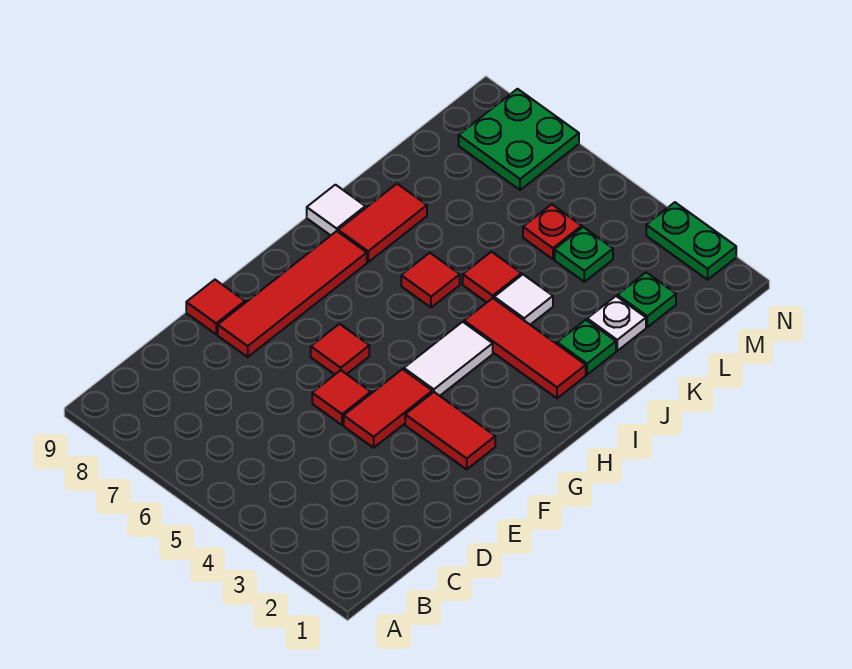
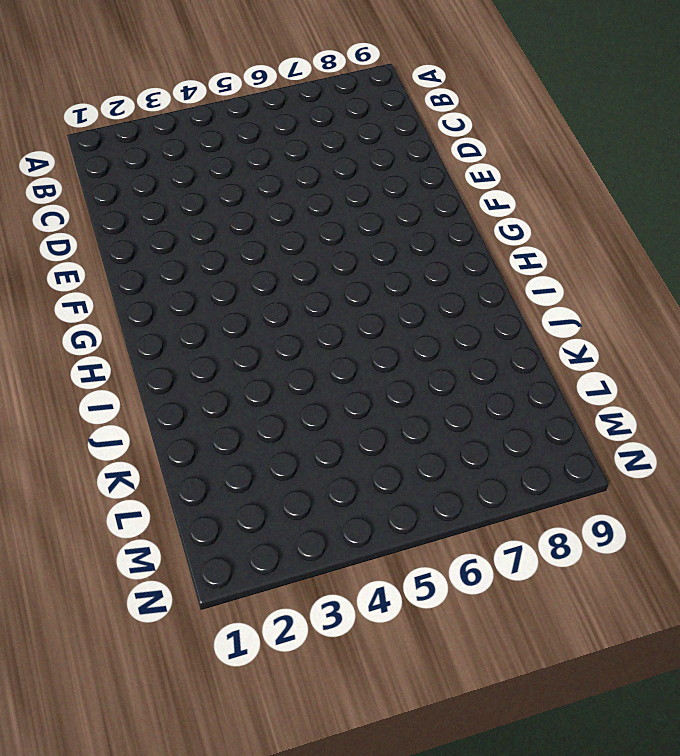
none -> red tile E4:F4 level 1
none -> red tile E5 level 1
none -> red tile E8:H8 level 1

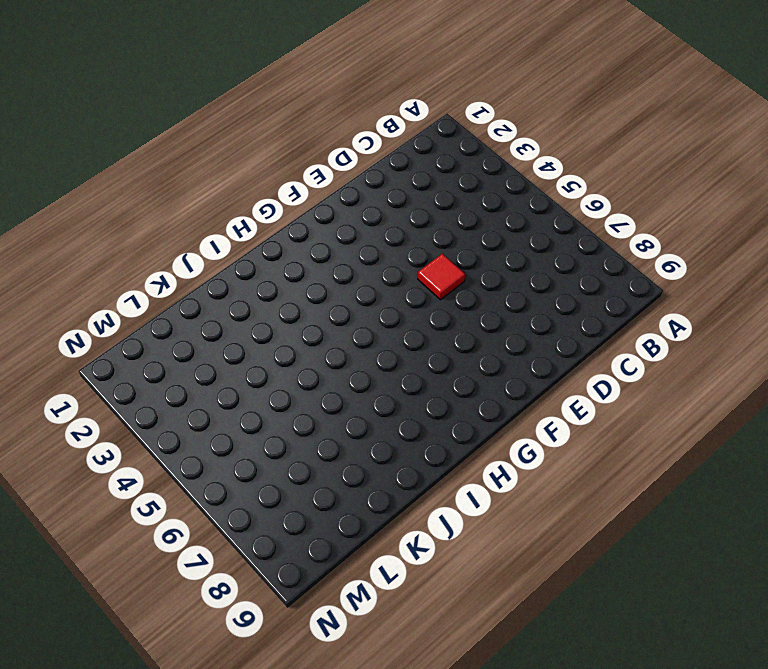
none -> red tile E4:F4 level 1
none -> red tile E8:H8 level 1
none -> red tile E9 level 1

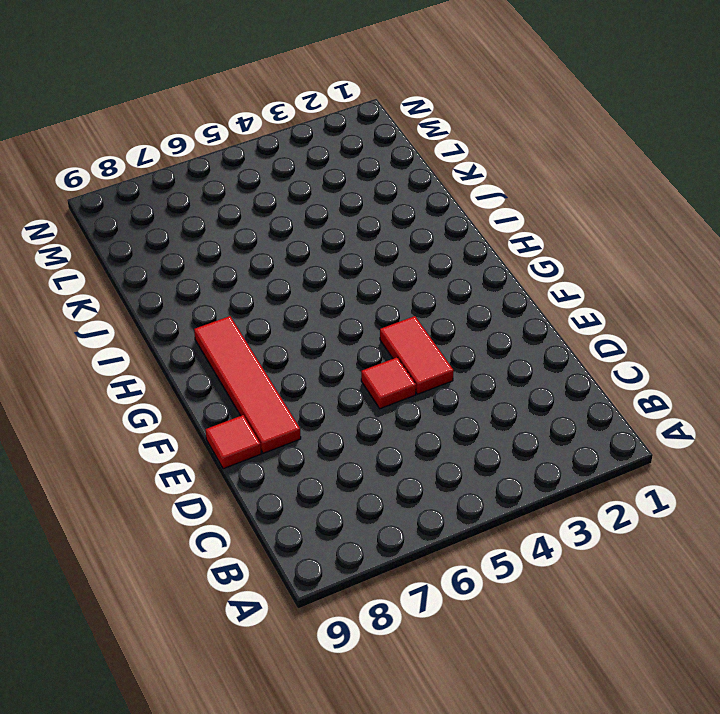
none -> red tile F2:F3 level 1
none -> red tile F6 level 1
none -> white tile G4:H4 level 1

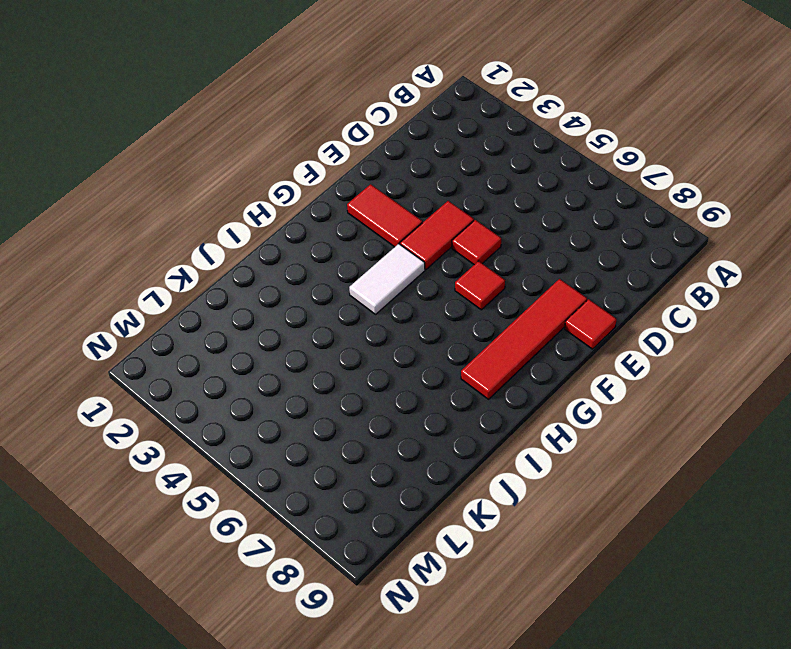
none -> red tile I2:I4 level 1
none -> red tile I6 level 1
none -> red tile I8:J8 level 1

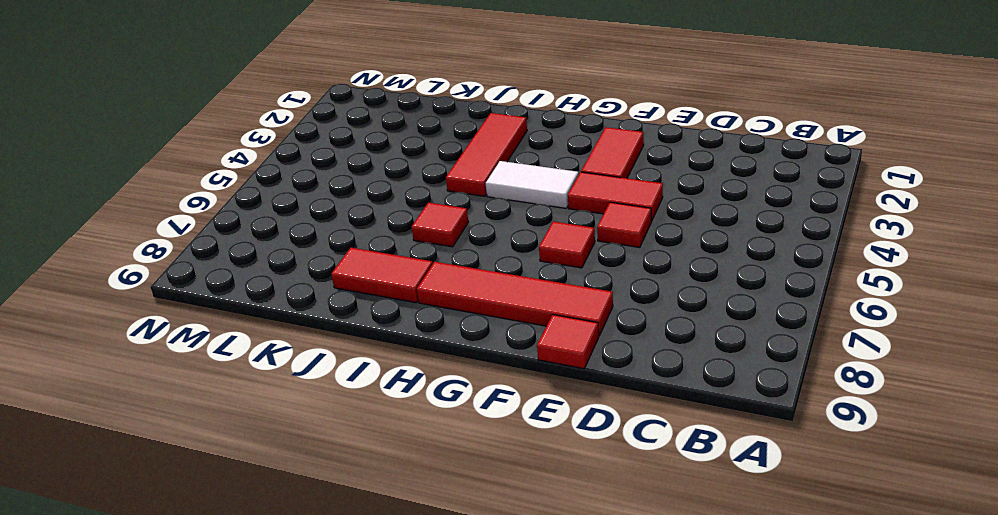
none -> white tile I9 level 1
none -> green plate J2 level 1
none -> white tile J4 level 1

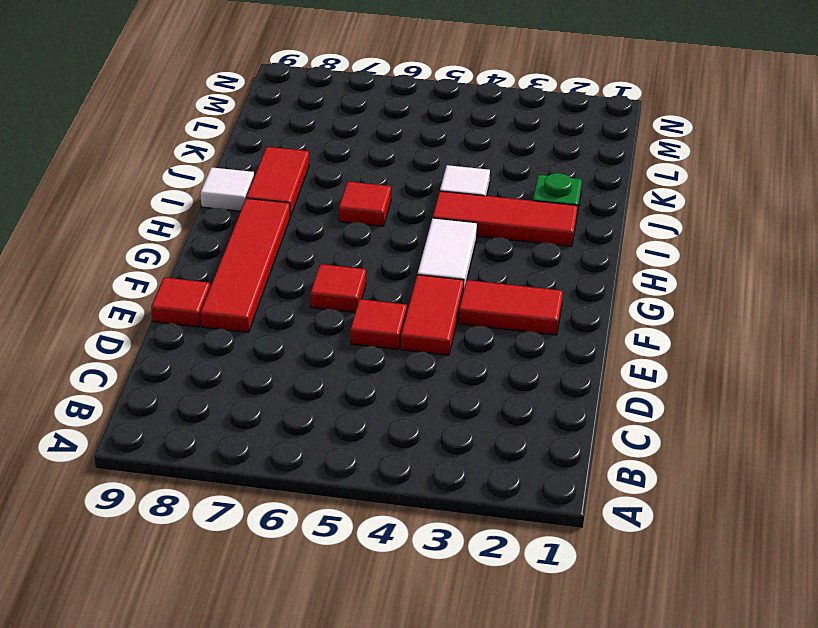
none -> red tile J5 level 1
none -> white plate K2 level 1
none -> green plate L2 level 1

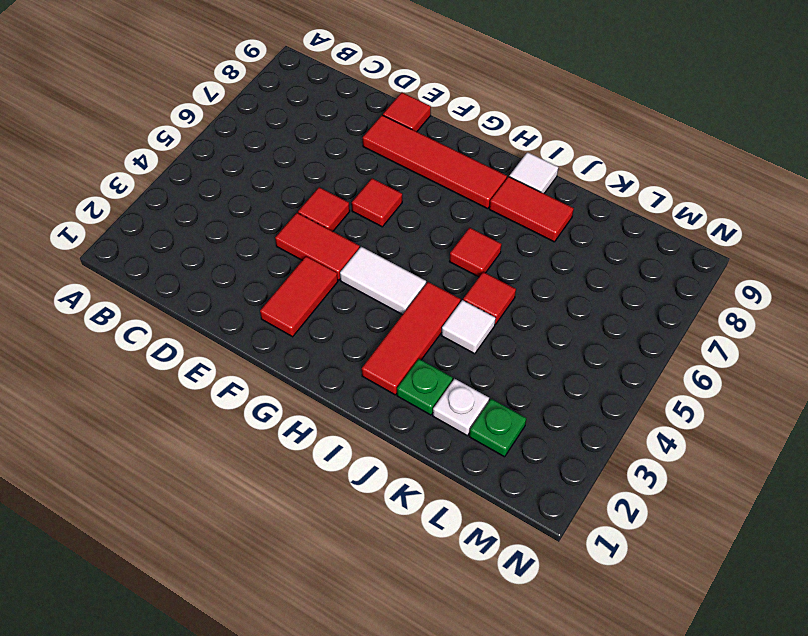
none -> green plate L4 level 1
none -> red plate L5 level 1
none -> green plate M7:N8 level 1

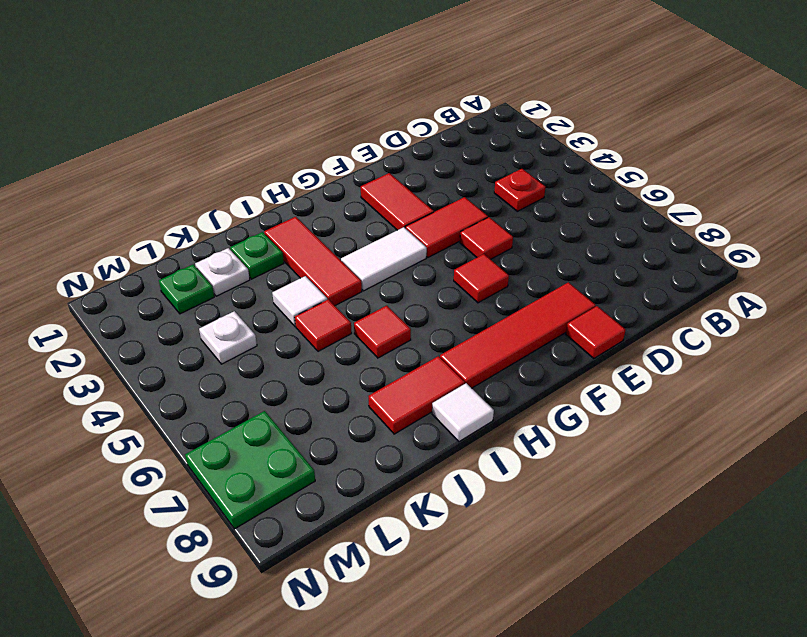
red plate C4 level 1 -> red plate L5 level 1
white plate L4 level 1 -> green plate L4 level 1
none -> green plate N2:N3 level 1

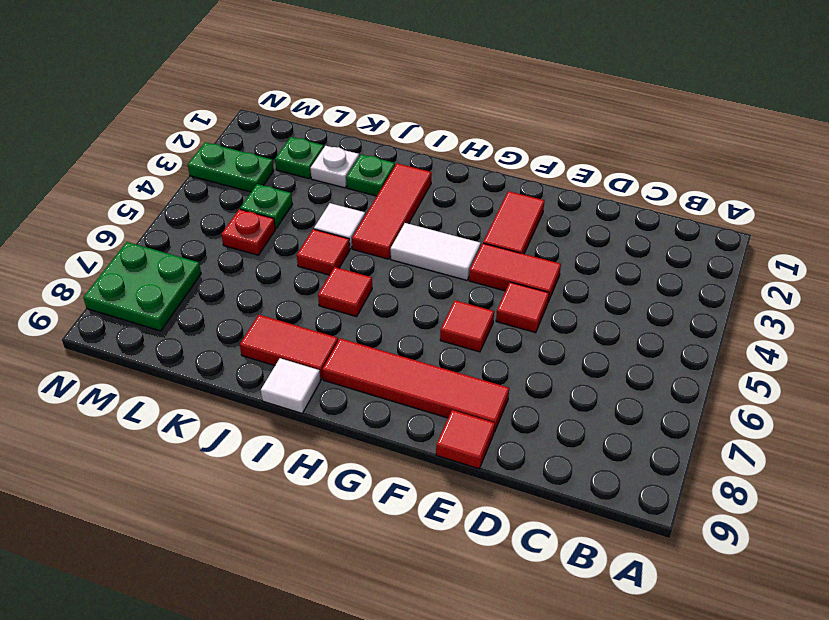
green plate M3:N3 level 1 -> green plate N2:N3 level 1

